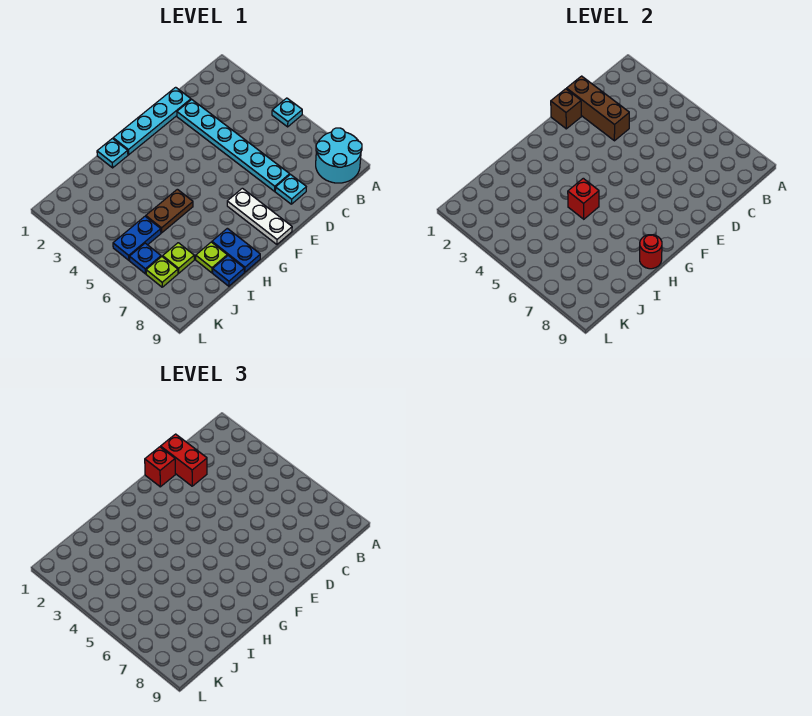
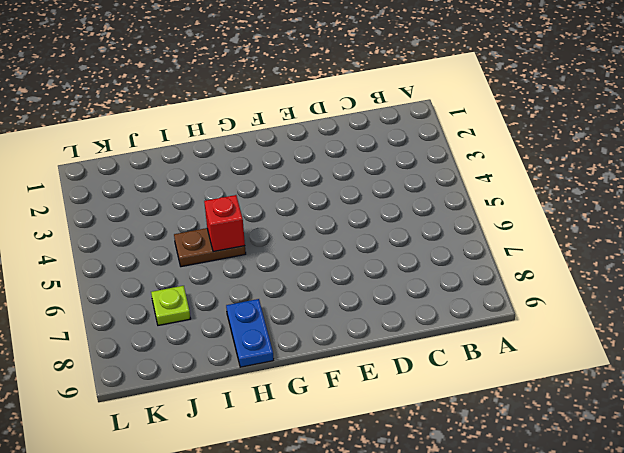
none -> cyan plate A5 level 1
none -> cyan round brick A8:B9 level 1
none -> cyan plate D1:G1 level 1

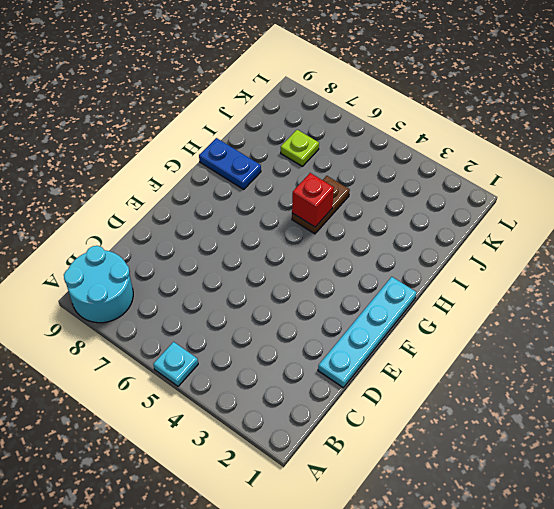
none -> cyan plate D2:D7 level 1
none -> cyan plate D8 level 1
none -> white plate F7:F9 level 1

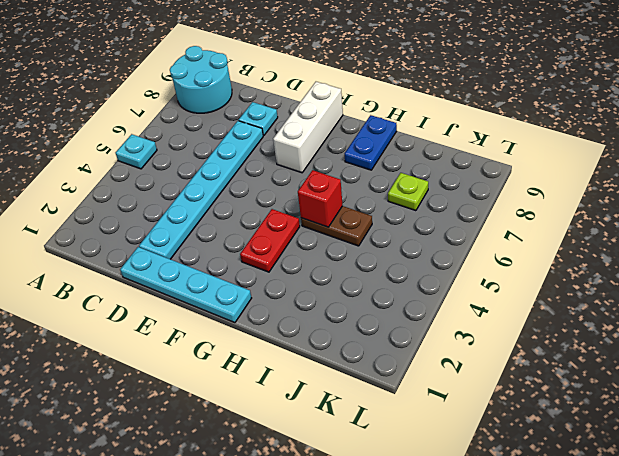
white brick F7:F9 level 1 -> white plate F7:F9 level 1
red plate G3:G4 level 1 -> none
none -> cyan plate H1 level 1
none -> lime plate I8 level 1
none -> blue plate I9 level 1

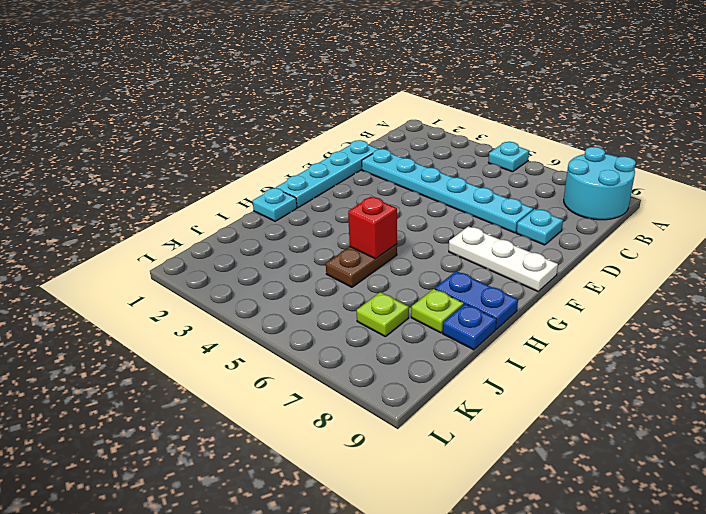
none -> blue plate J5:K5 level 1
none -> blue plate K6 level 1
none -> lime plate K7 level 1

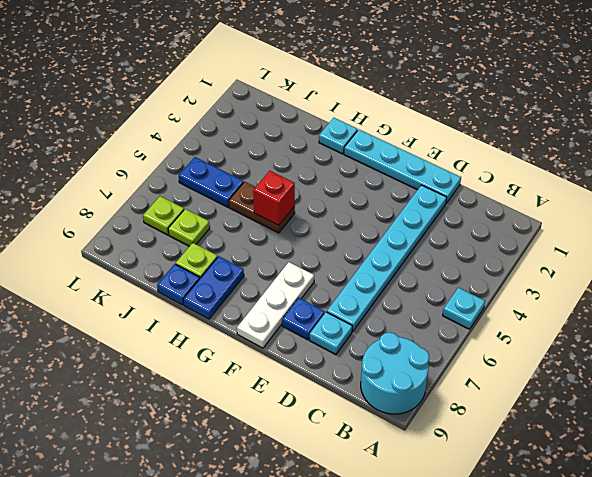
blue plate E8 level 1 -> blue plate K6 level 1
none -> brown brick D1:D3 level 2
none -> brown brick E1 level 2
none -> red round brick H9 level 2

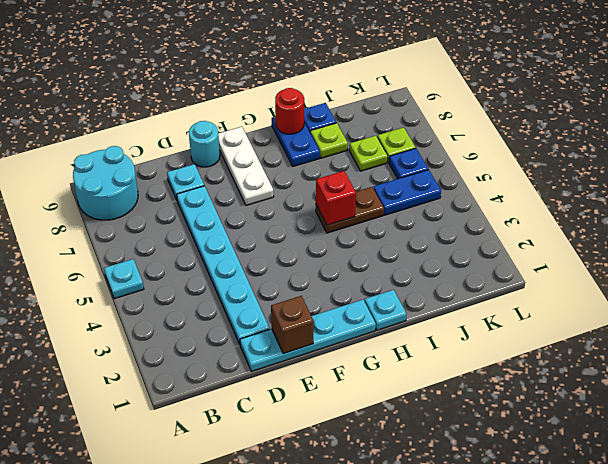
cyan round brick E9 level 1 -> none
none -> brown brick D1:D3 level 2
none -> red brick D1:D2 level 3
none -> red brick E1 level 3

